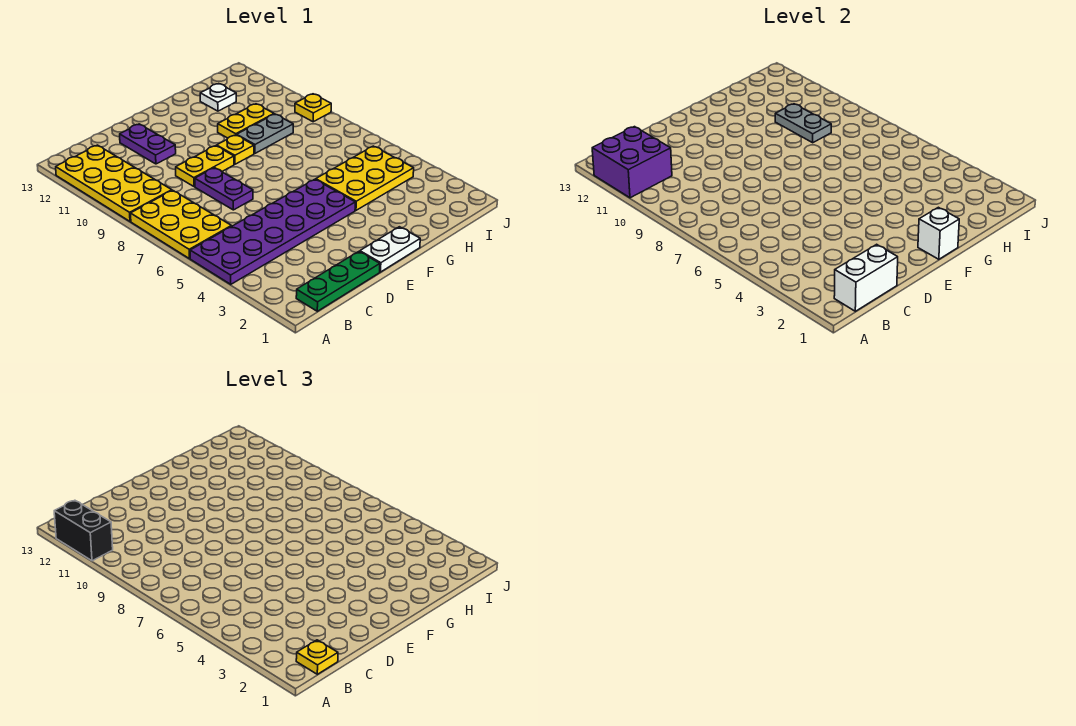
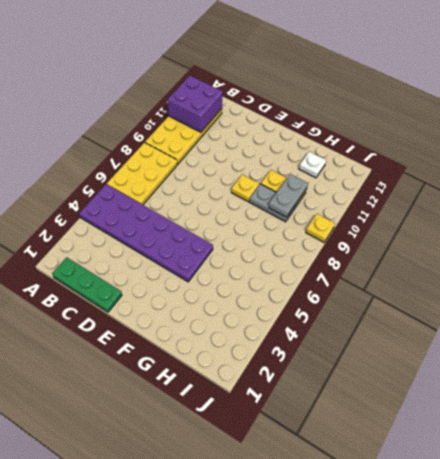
none -> purple plate D7:D8 level 1
none -> yellow plate D9:E9 level 1
none -> purple plate D11:D12 level 1

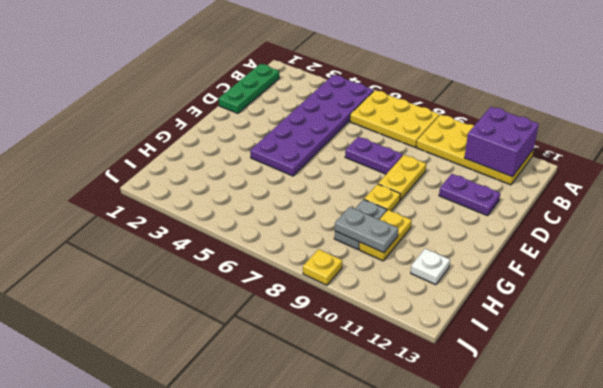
none -> white plate E1:F1 level 1
none -> yellow plate G4:I5 level 1
none -> white brick B1:C1 level 2

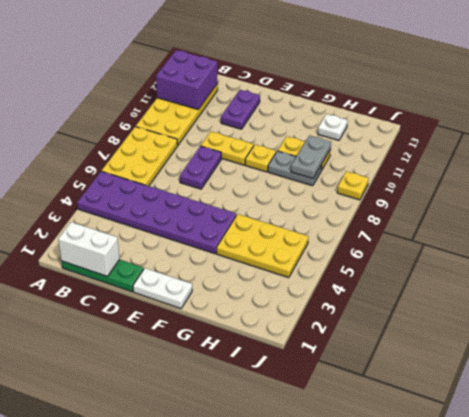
none -> white brick F1 level 2
none -> black brick A11:A12 level 3
none -> yellow plate B1 level 3

